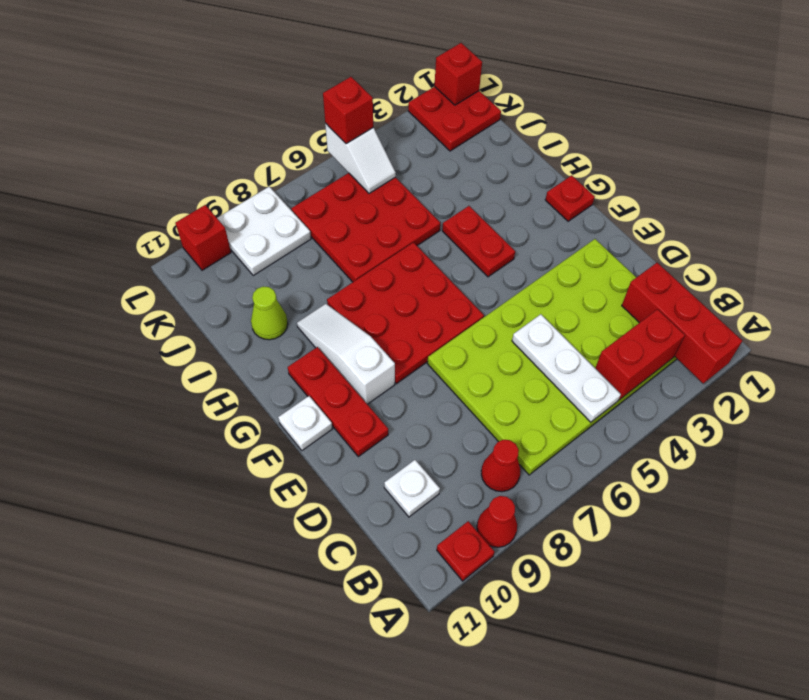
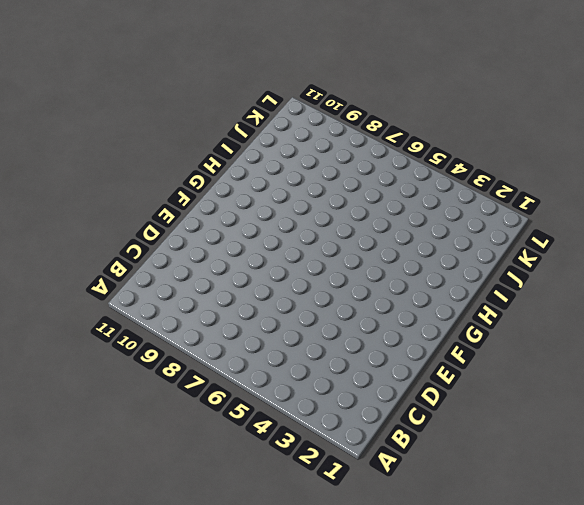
none -> red cone A9 level 1
none -> red plate A10 level 1
none -> lime plate B2:E7 level 1

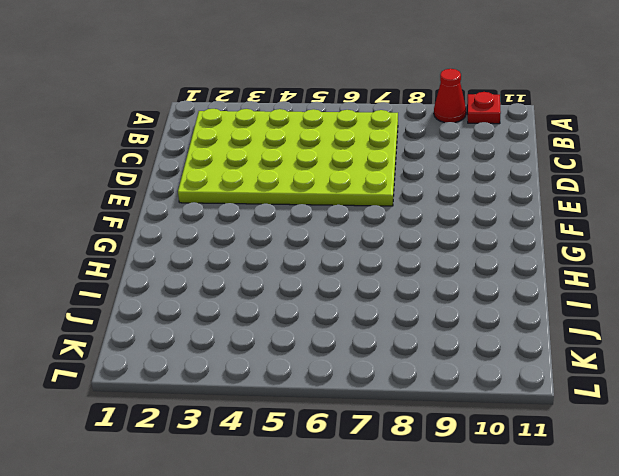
none -> red cone B8 level 1
none -> white plate C10 level 1
none -> red plate E10:G10 level 1

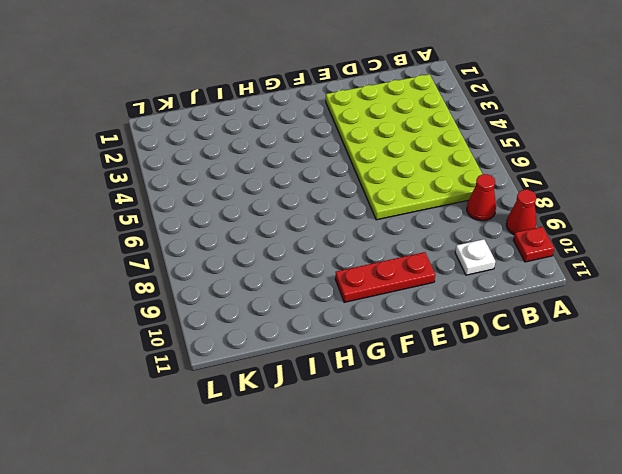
none -> red plate F6:H8 level 1
none -> white slope F9:H9 level 1 top F
none -> white plate F11 level 1

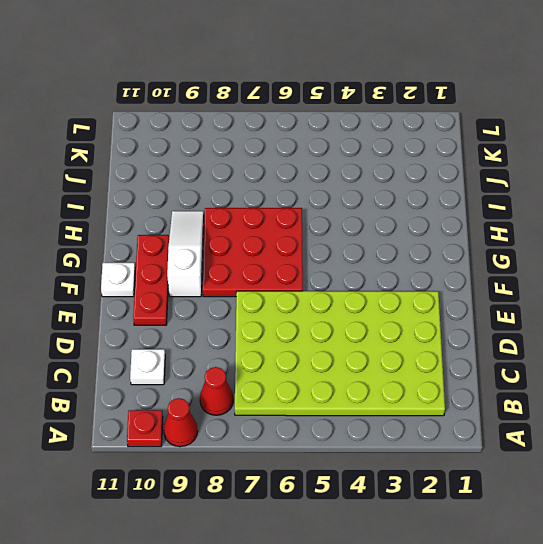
none -> red plate G1 level 1
none -> red plate G4:H4 level 1
none -> red plate I5:K7 level 1

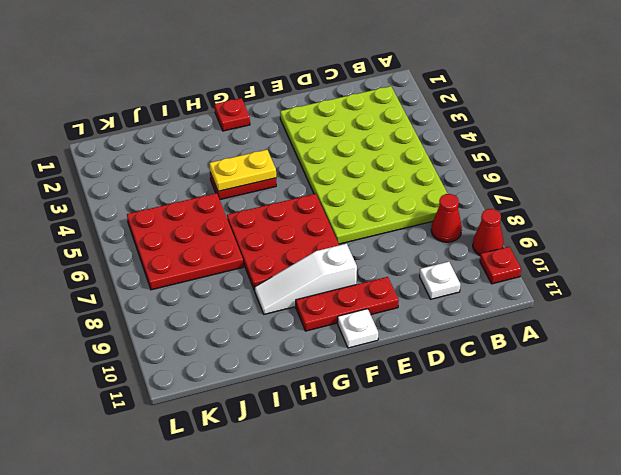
yellow plate G4:H4 level 2 -> none
none -> lime cone I10 level 1
none -> red plate K1:L2 level 1
none -> white plate K8:L9 level 1

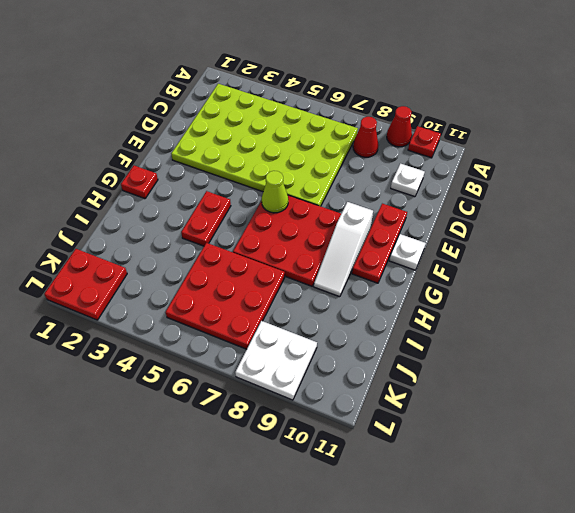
lime cone F6 level 2 -> lime cone I10 level 1
none -> red brick L10 level 1
none -> red brick A2:C2 level 2
none -> red brick B3:B4 level 2

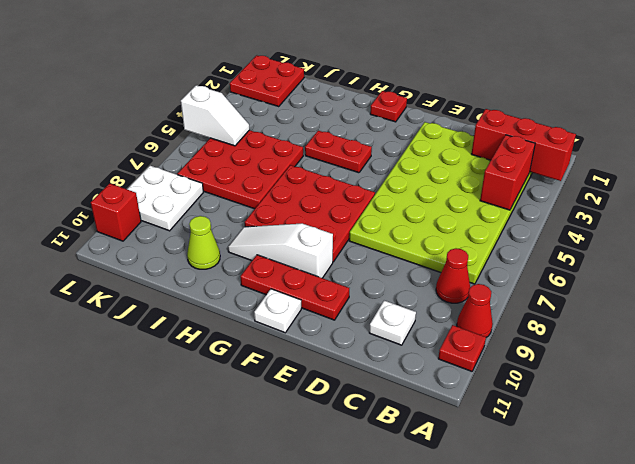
none -> white plate B5:D5 level 2
none -> red brick L1 level 2
none -> red brick L5 level 3

